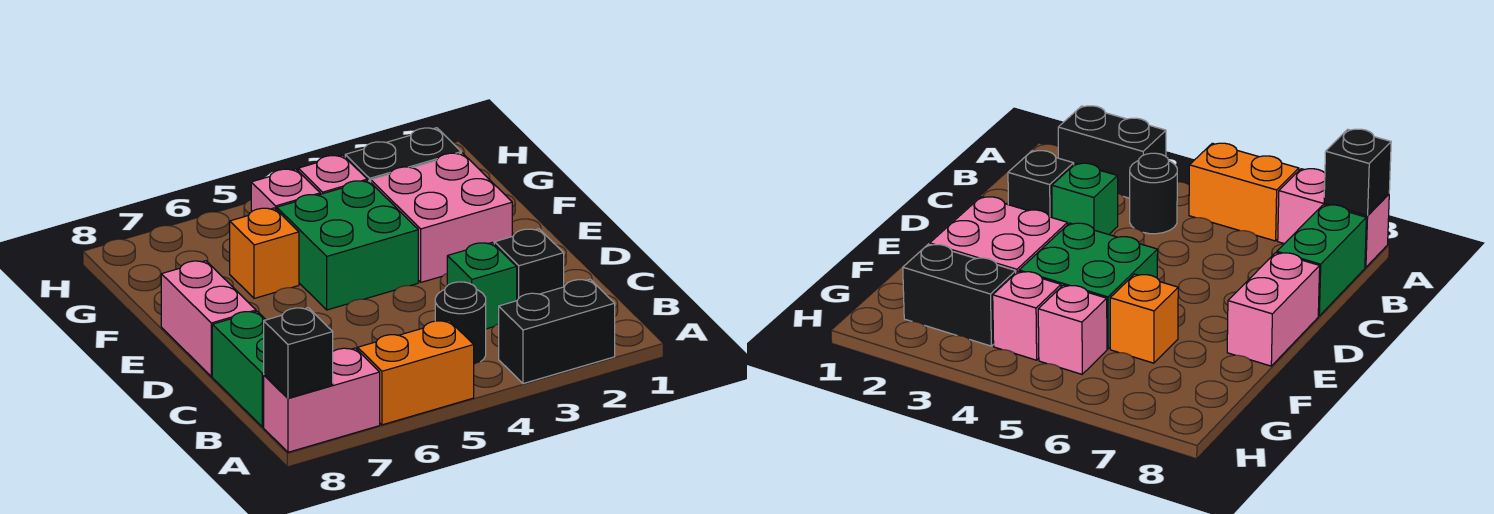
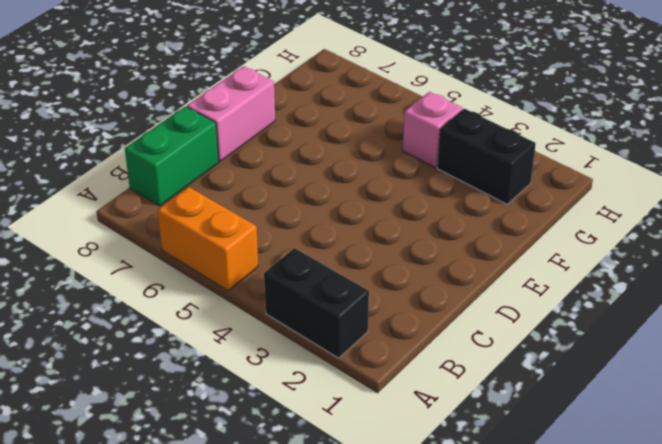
none -> pink brick A7:A8 level 1
none -> black round brick B4 level 1
none -> black brick C2 level 1

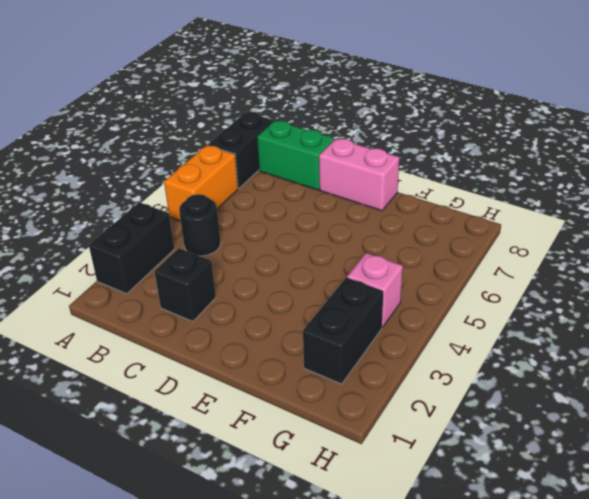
black brick A7:A8 level 1 -> pink brick A7:A8 level 1
none -> green brick C3 level 1
none -> pink brick E2:F3 level 1
none -> green brick E4:F5 level 1

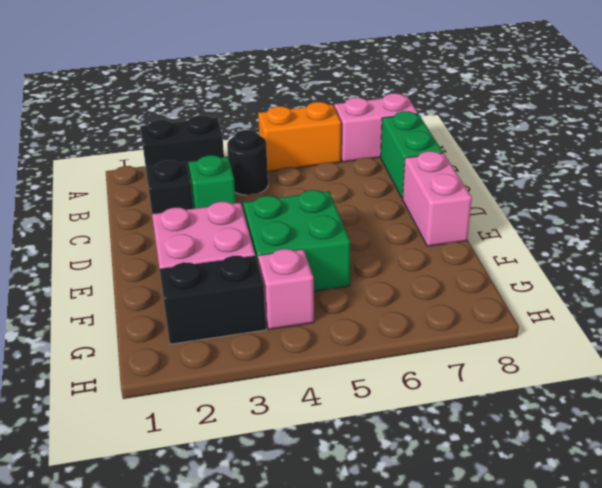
none -> orange brick F6 level 1
none -> pink brick G5 level 1
none -> black brick A8 level 2

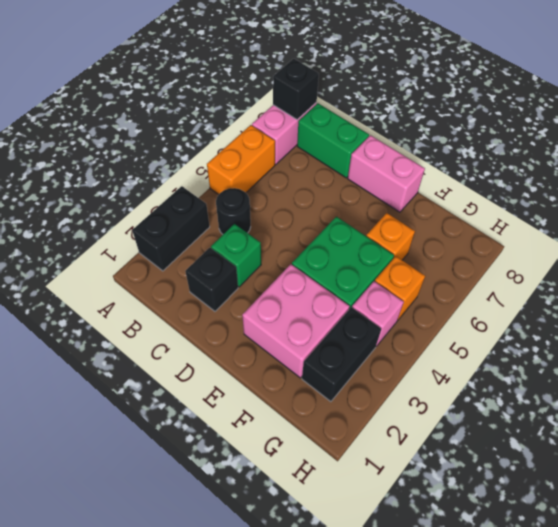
orange brick G5 level 1 -> pink brick G5 level 1

